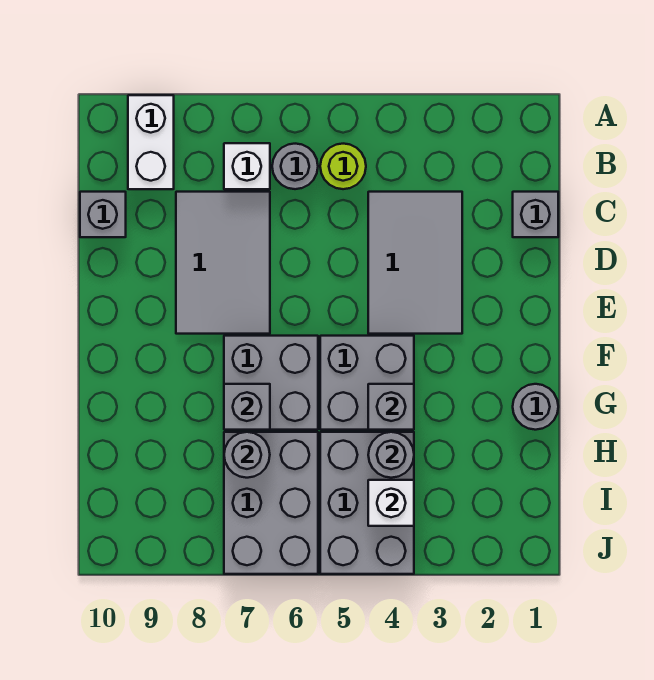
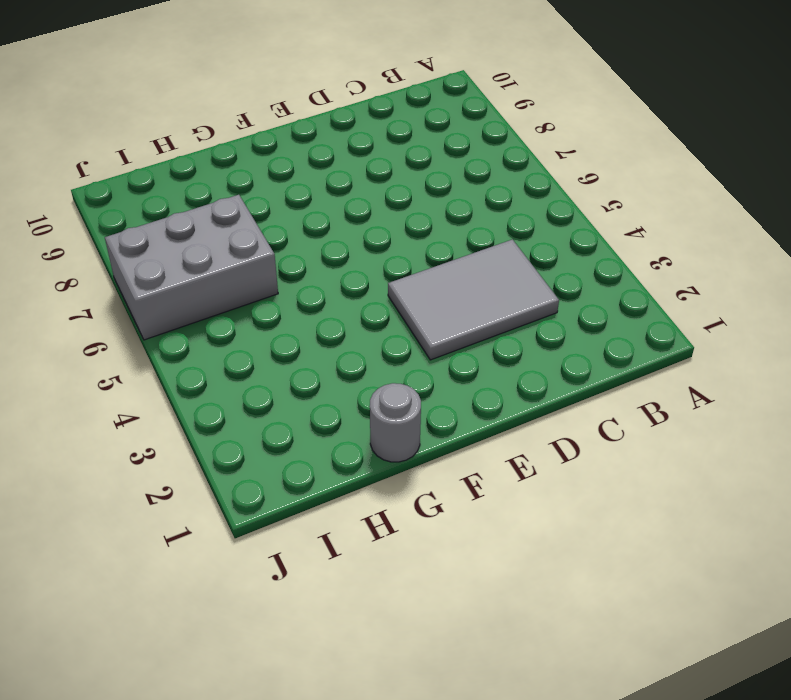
none -> white brick A9:B9 level 1
none -> lime round brick B5 level 1
none -> grey round brick B6 level 1

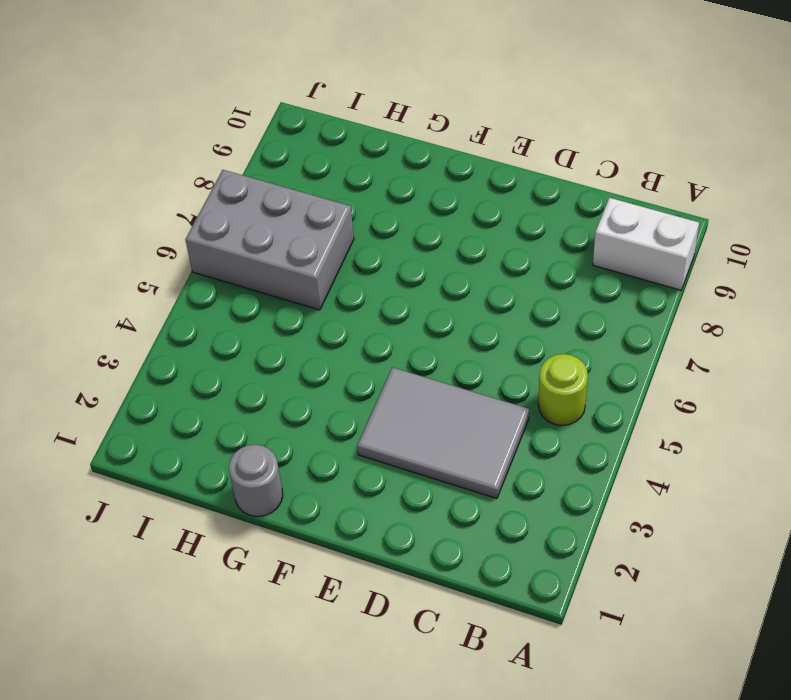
none -> grey round brick B6 level 1
none -> white brick B7 level 1
none -> grey brick C1 level 1

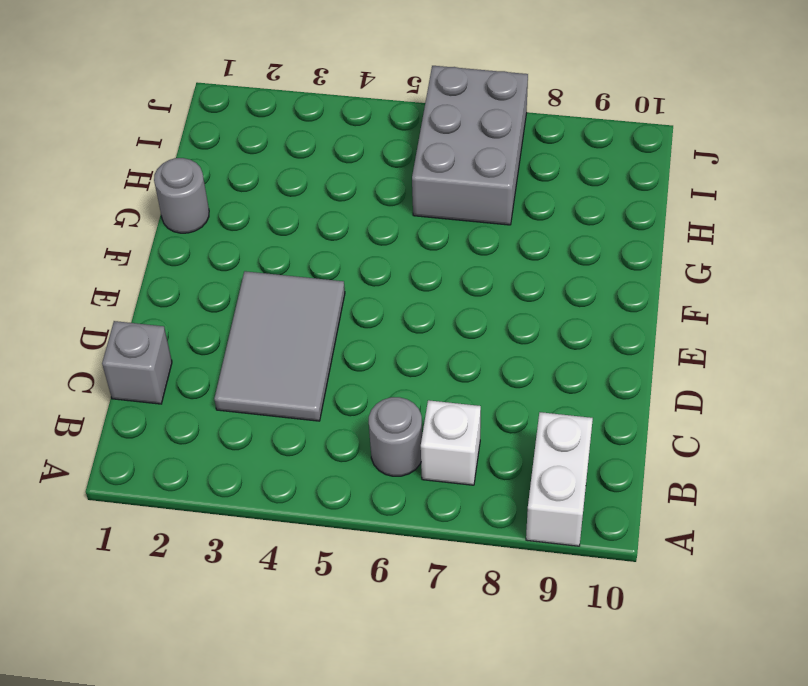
none -> lime round brick B5 level 1
none -> grey tile C7:E8 level 1
none -> grey brick C10 level 1

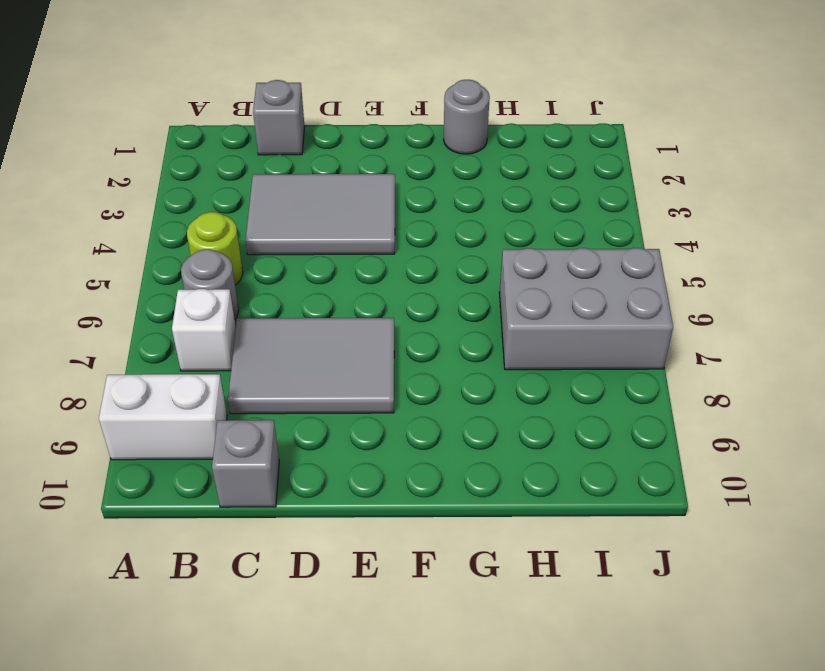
none -> grey brick F4:G5 level 1
none -> grey brick F6:G7 level 1
none -> grey brick H4:J5 level 1

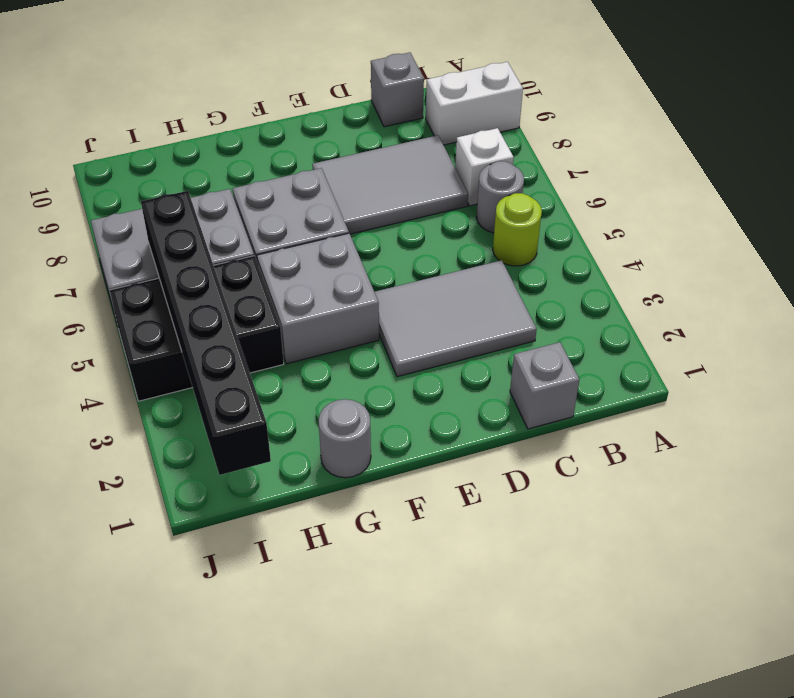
black brick H4:J5 level 1 -> grey brick H4:J5 level 1
black brick I1:I6 level 2 -> white brick I4 level 2
none -> grey brick G4 level 2
none -> grey brick G7 level 2
none -> grey round brick H4 level 2

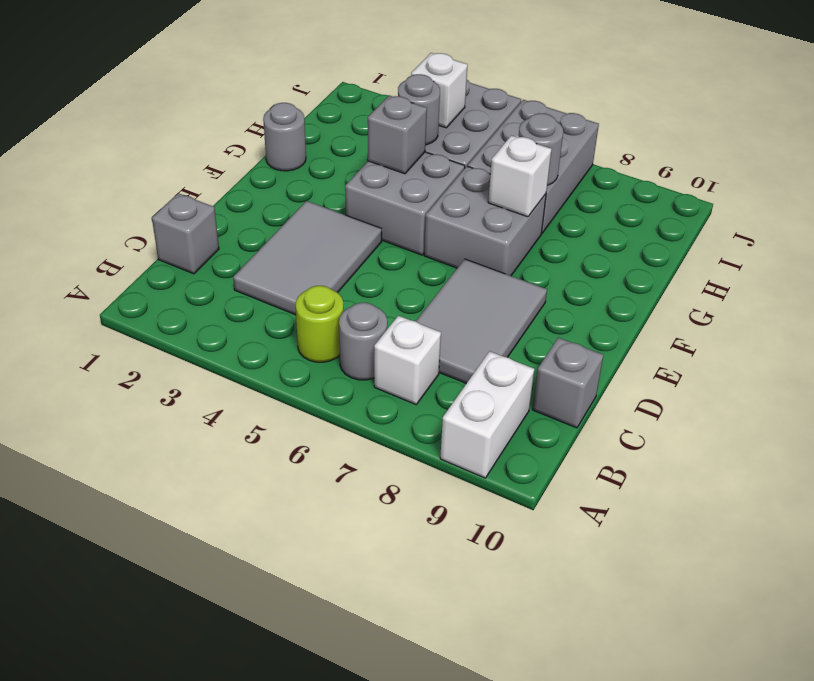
white brick G7 level 2 -> grey brick G7 level 2

